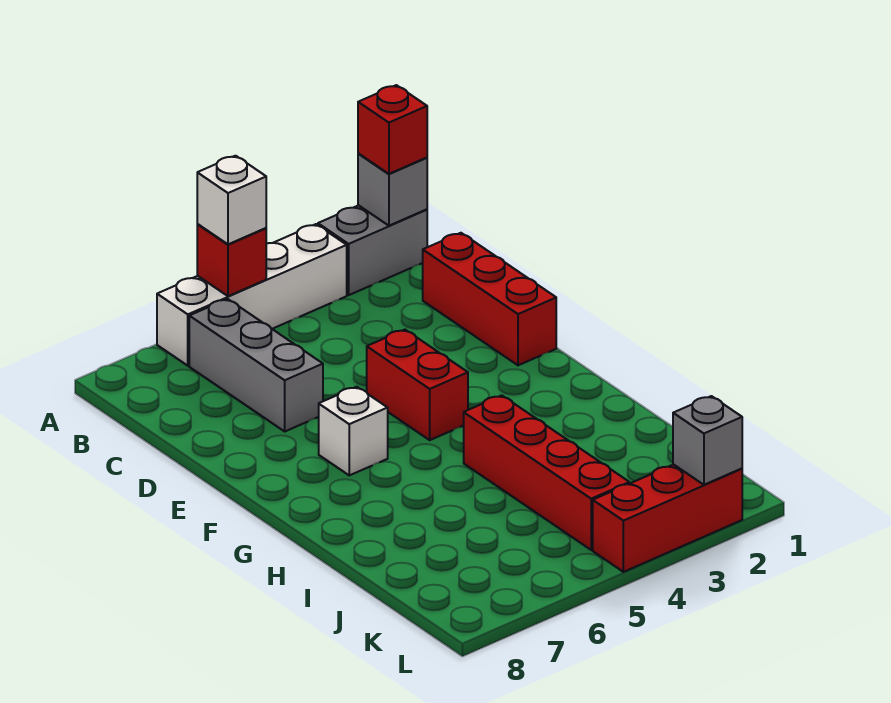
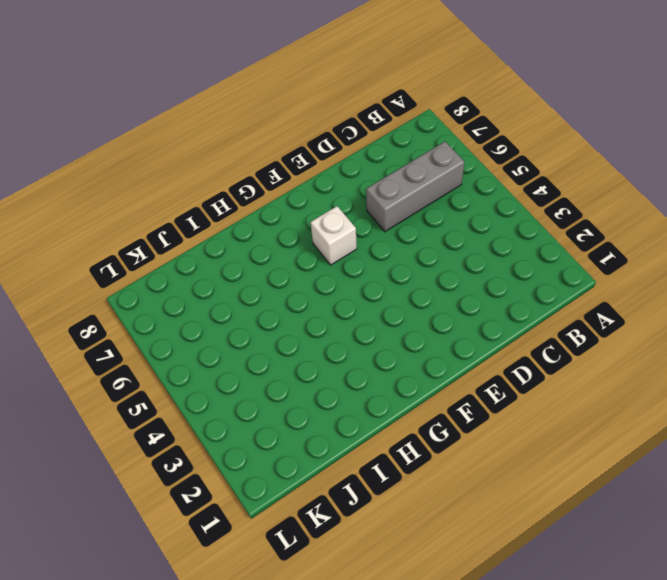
none -> grey brick A1:A2 level 1
none -> white brick A3:A6 level 1
none -> red brick C1:E1 level 1

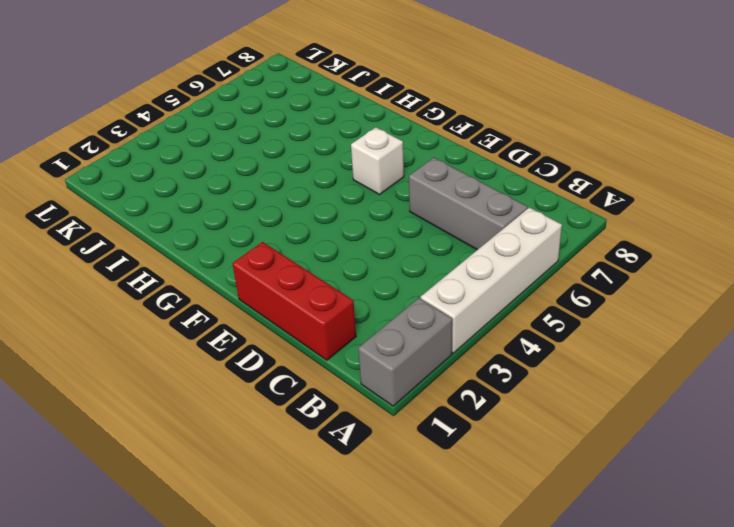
none -> red brick E4:F4 level 1
none -> red brick H4:K4 level 1
none -> red brick L2:L4 level 1

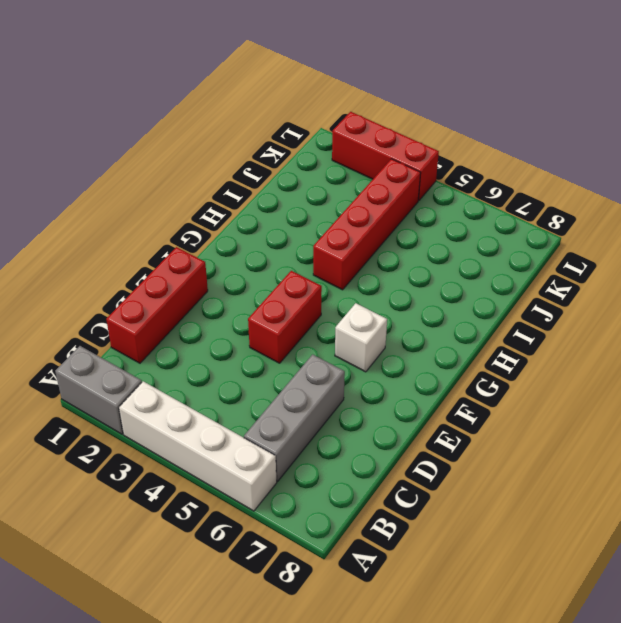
none -> grey brick A1 level 2
none -> red brick A5 level 2
none -> grey brick L2 level 2

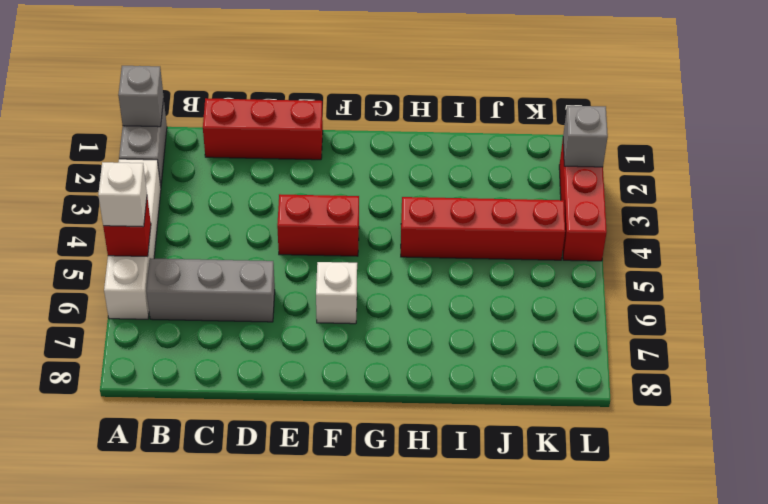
none -> red brick A1 level 3

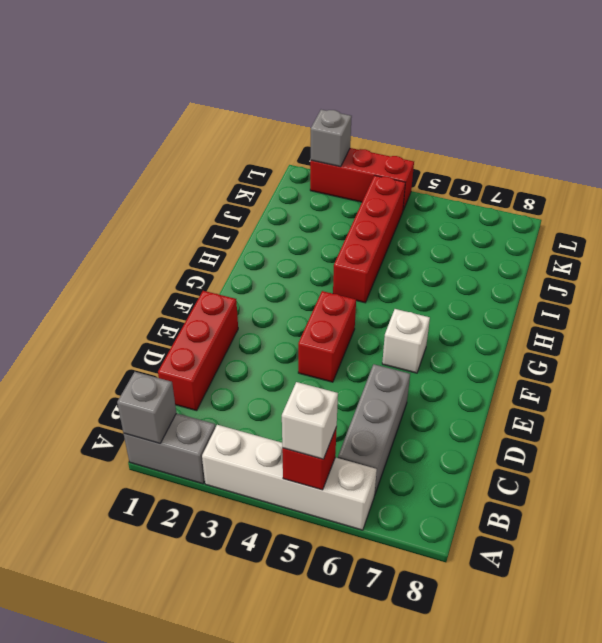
none -> red brick A1 level 3

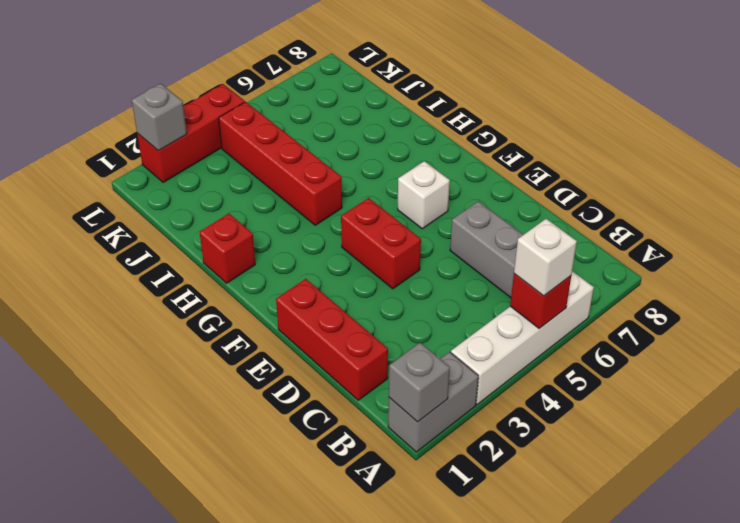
red brick H1 level 1 -> red brick A1 level 3

